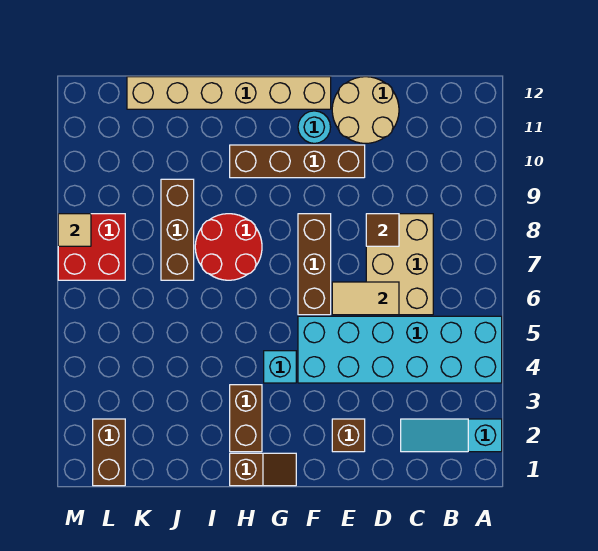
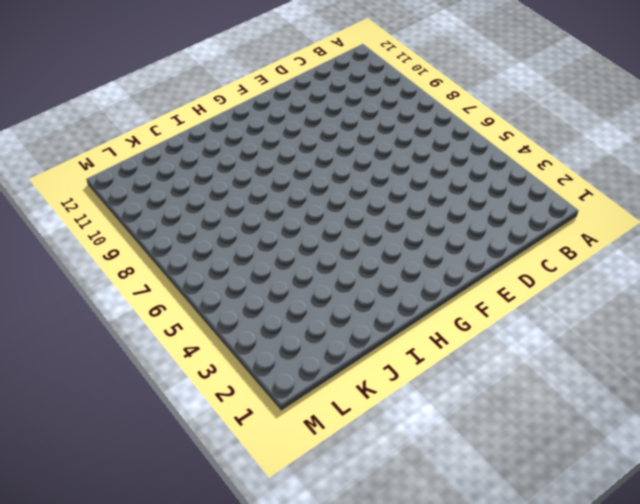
none -> cyan slope A2:C2 level 1 top A
none -> cyan brick A4:F5 level 1
none -> tan brick C6:D8 level 1

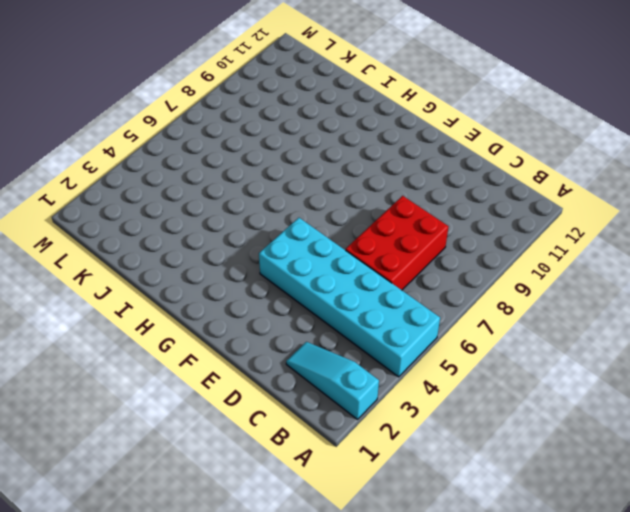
red brick C6:D8 level 1 -> tan brick C6:D8 level 1
none -> tan round brick D11:E12 level 1
none -> brown brick E2 level 1
none -> brown brick E10:H10 level 1

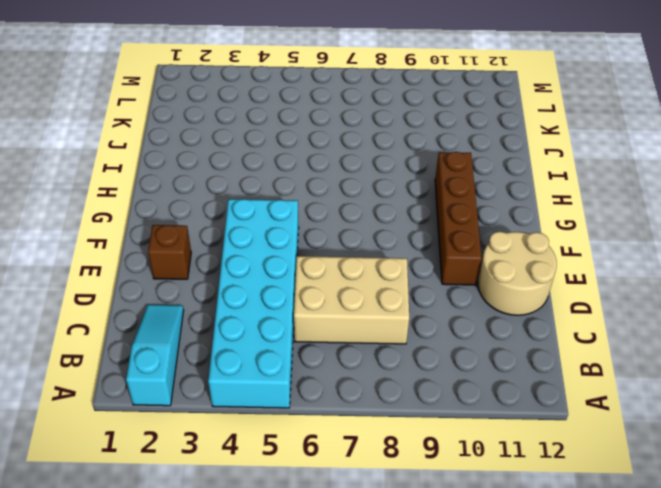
none -> brown brick F6:F8 level 1
none -> cyan round brick F11 level 1
none -> tan brick F12:K12 level 1

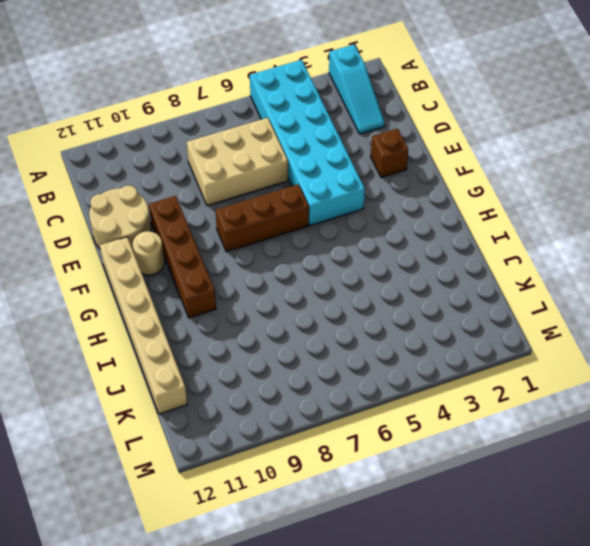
tan round brick F11 level 1 -> cyan round brick F11 level 1
none -> brown slope G1:H1 level 1 top H
none -> cyan brick G4 level 1
none -> brown brick H2:H3 level 1

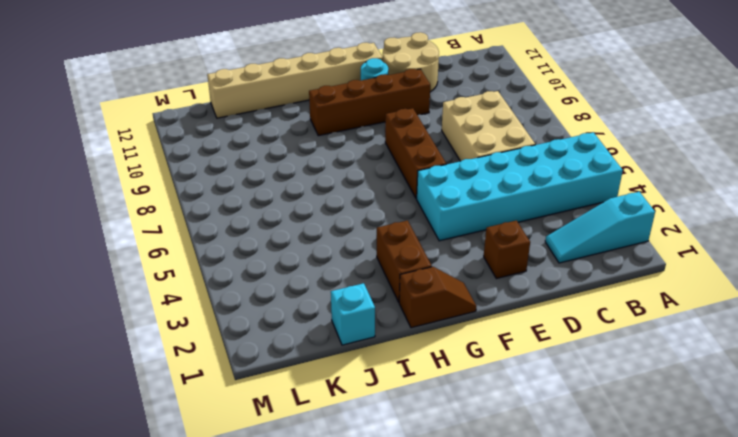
cyan brick J1 level 1 -> cyan brick G4 level 1
none -> red round brick H7:I8 level 1
none -> brown brick J7:J9 level 1
none -> brown brick L1:L2 level 1

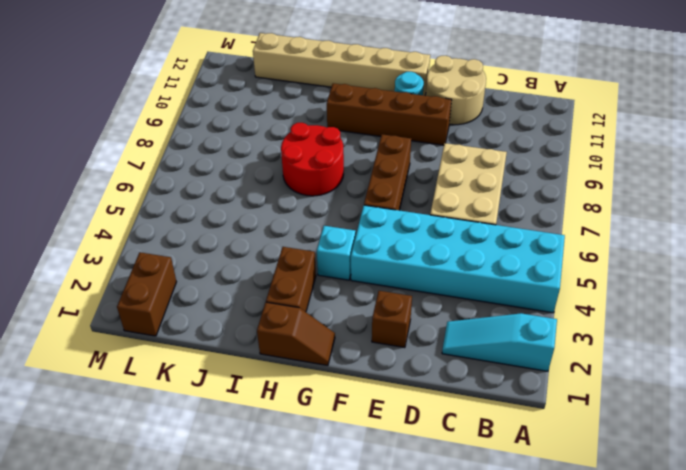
none -> brown brick J7:J9 level 1
none -> red brick L7:M8 level 1
none -> tan tile D6:E6 level 2

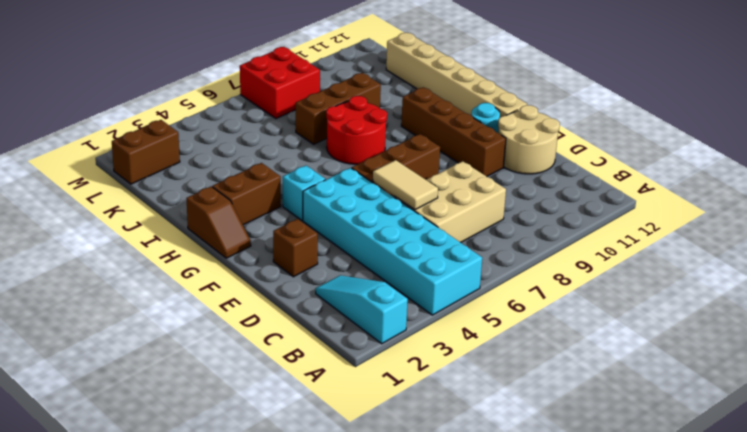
none -> brown tile D8 level 2
none -> tan tile M8 level 2

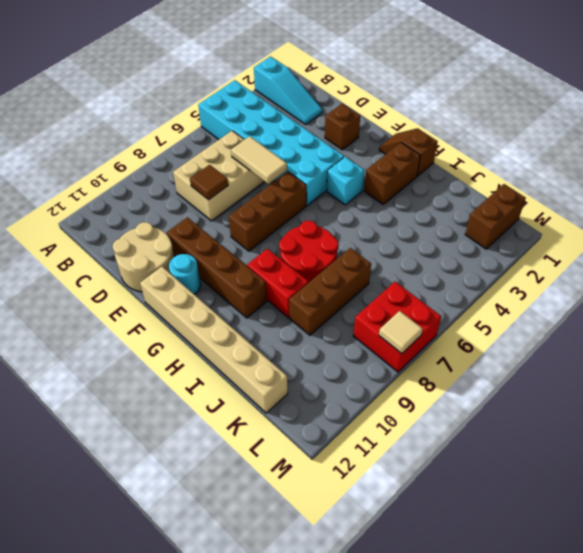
red brick H9:I9 level 1 -> none

